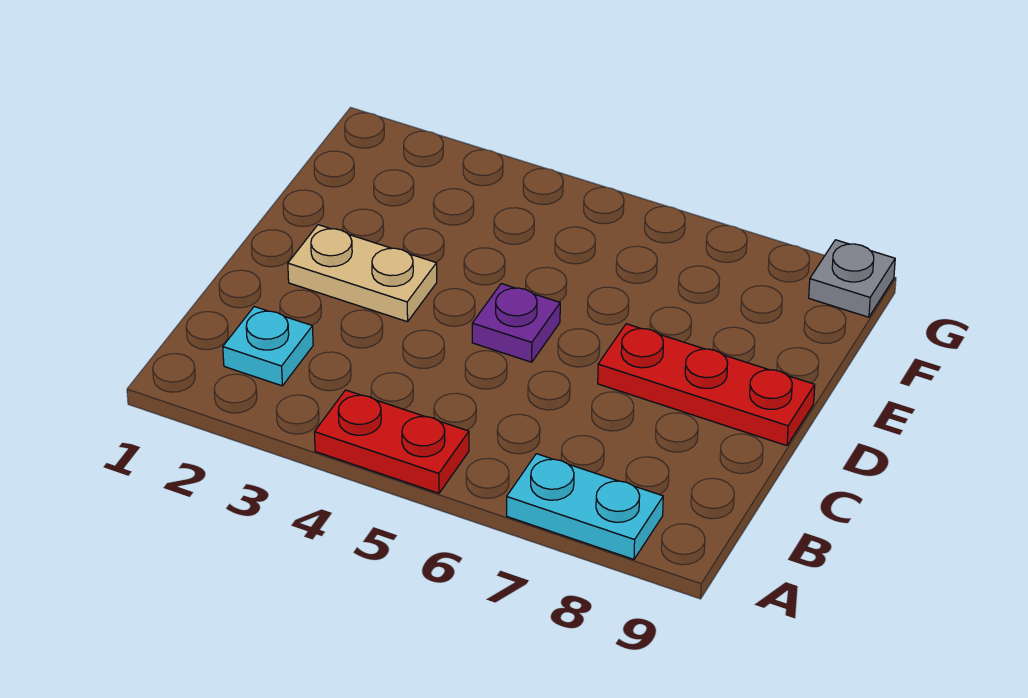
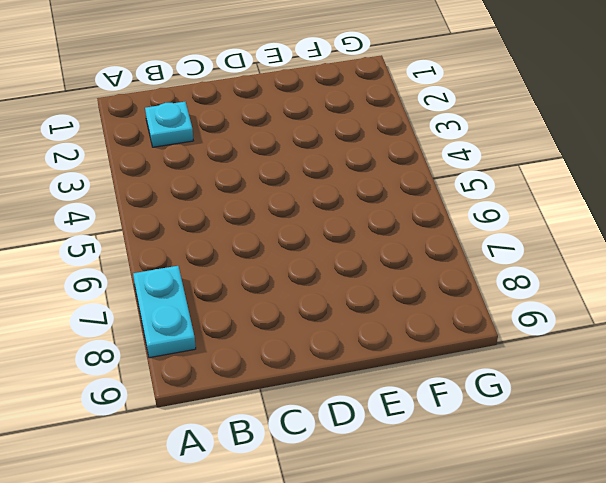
none -> red plate A4:A5 level 1
none -> tan plate D2:D3 level 1

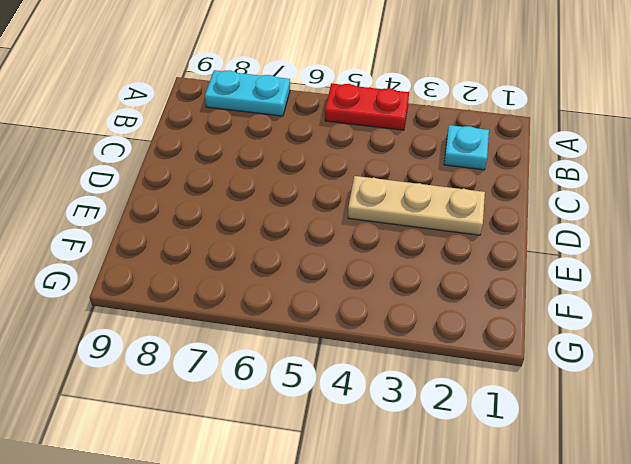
tan plate D2:D4 level 1 -> tan plate D2:D3 level 1
none -> purple plate D5 level 1
none -> red plate D7:D9 level 1

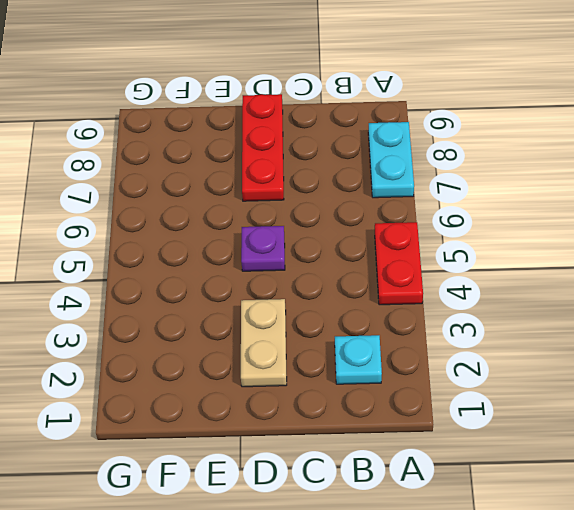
none -> grey plate G9 level 1

